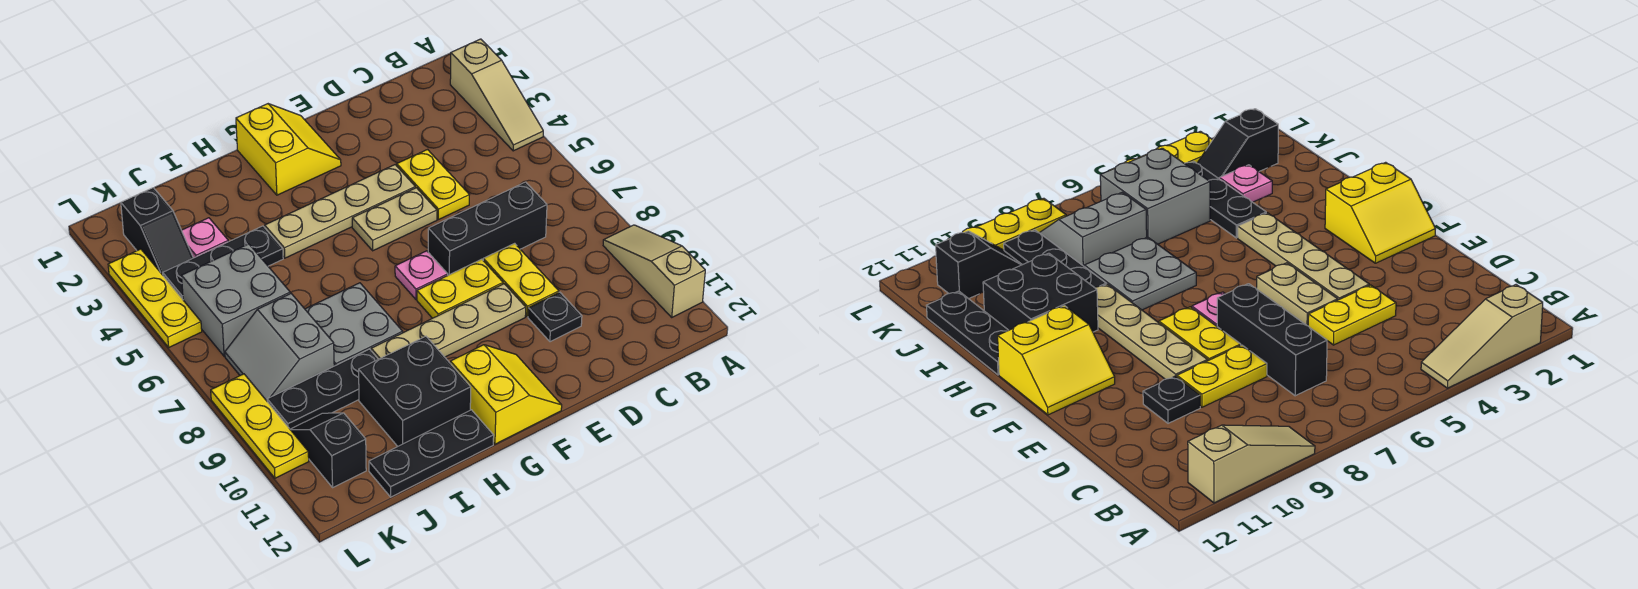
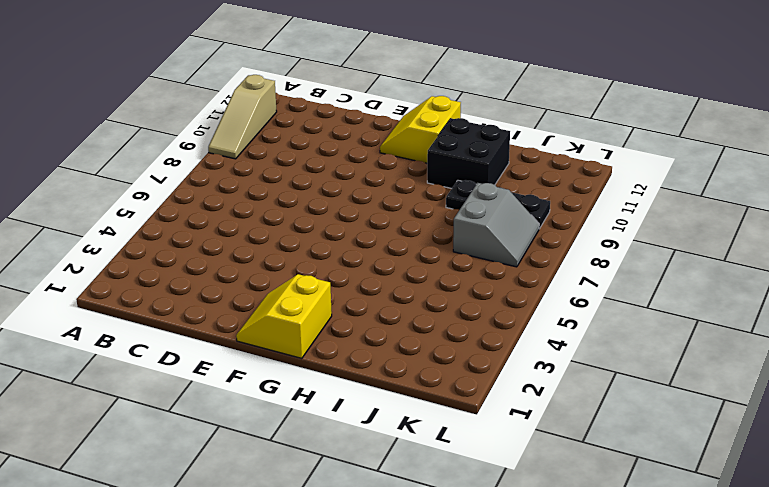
none -> tan slope A2:A4 level 1 top 2
none -> black brick C7:E7 level 1
none -> yellow plate D4:D5 level 1

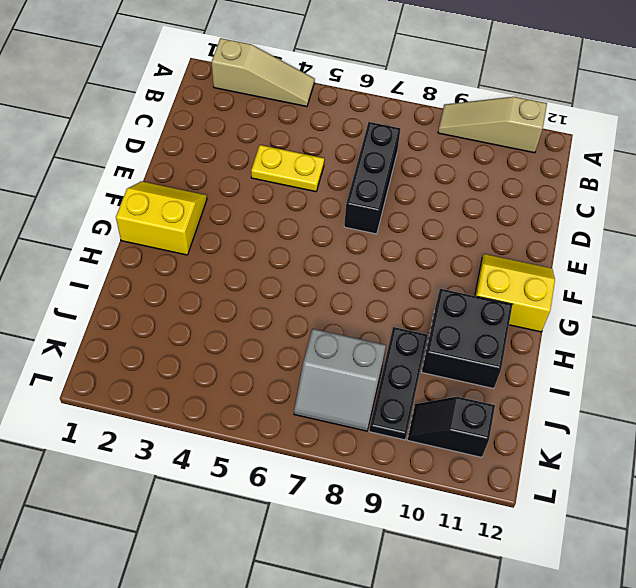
none -> yellow plate D8:D9 level 1
none -> black plate D10 level 1
none -> tan plate E4:H4 level 1

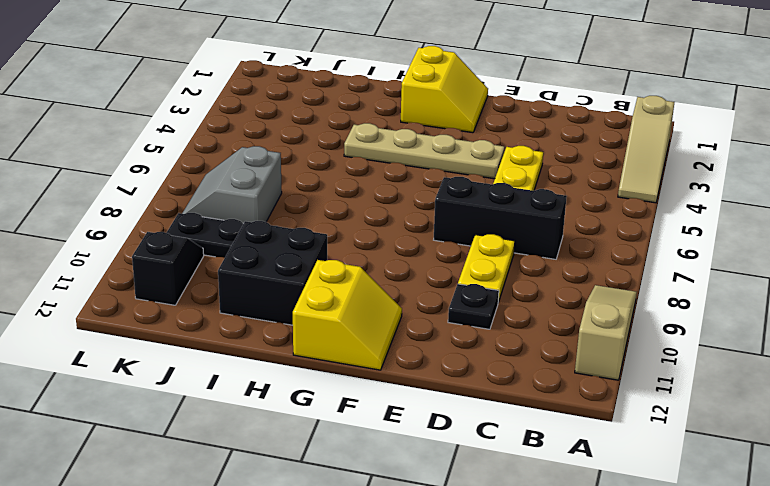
none -> tan plate E5:F5 level 1
none -> yellow plate E8:F8 level 1
none -> tan plate E9:H9 level 1

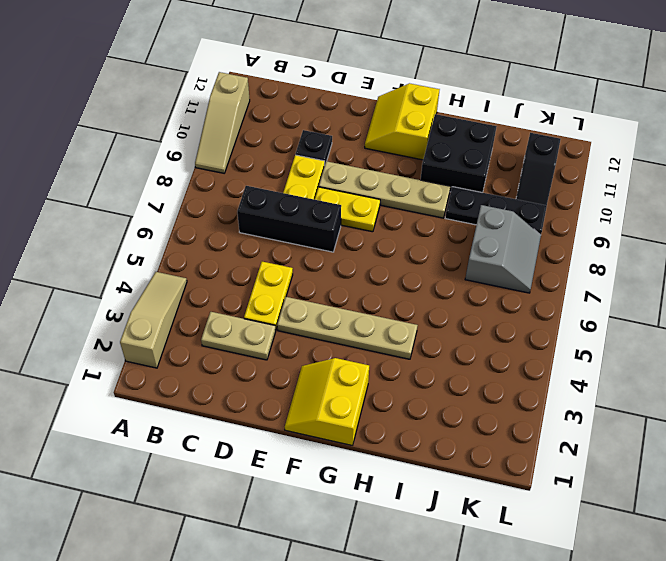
tan plate C3:D3 level 1 -> tan plate E5:F5 level 1
none -> pink plate F7 level 1
none -> grey plate H7:I8 level 1
none -> black plate H12:J12 level 1

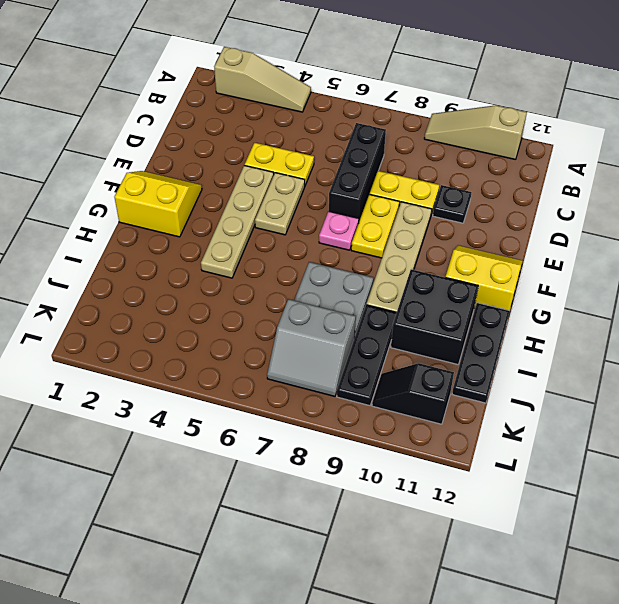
none -> black plate I4:K4 level 1
none -> pink plate J3 level 1
none -> grey brick J5:K6 level 1

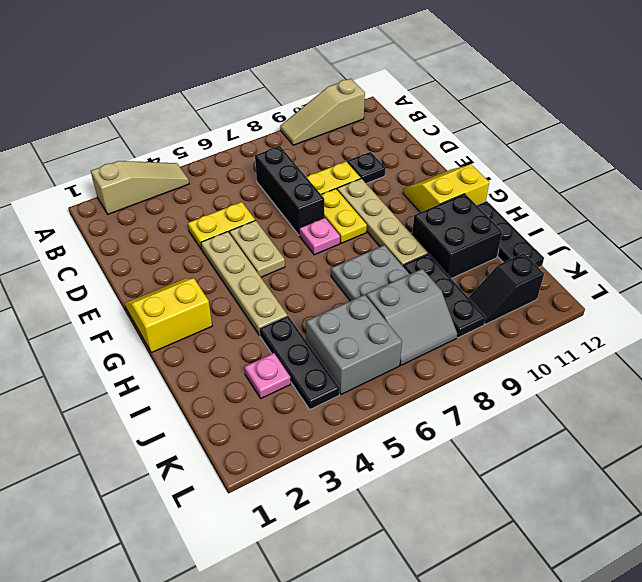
none -> black slope K2:K3 level 1 top 2
none -> yellow plate L3:L5 level 1
none -> yellow plate L8:L10 level 1

